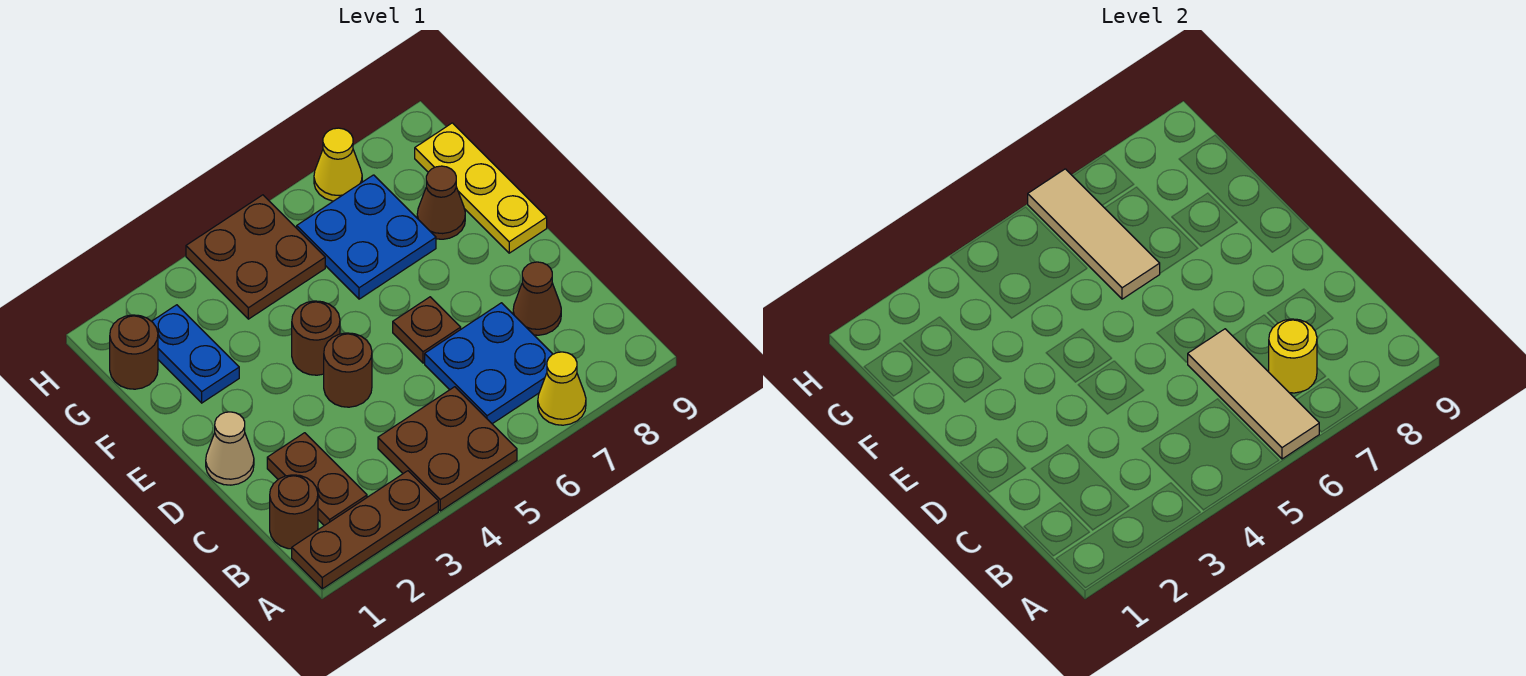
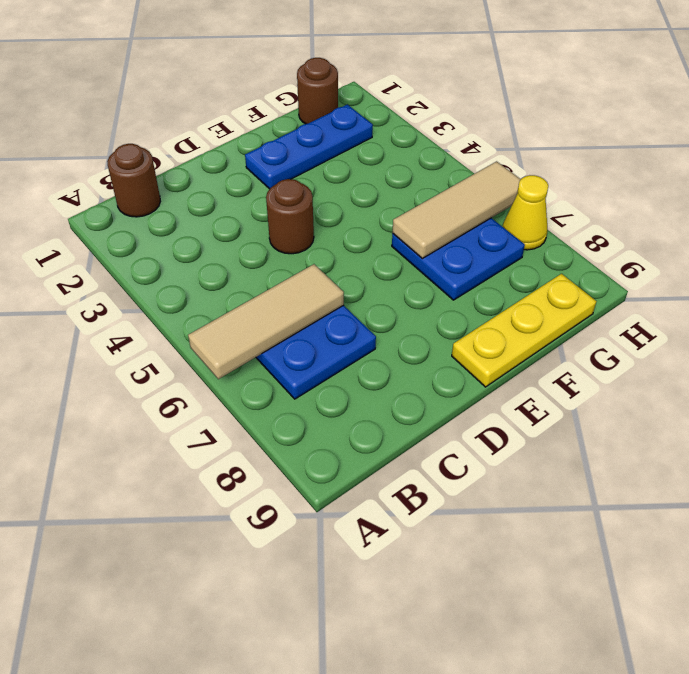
blue plate E2:G2 level 1 -> blue plate F2:G2 level 1
none -> brown plate A1:A3 level 1
none -> brown plate A4:B5 level 1
none -> yellow cone A7 level 1

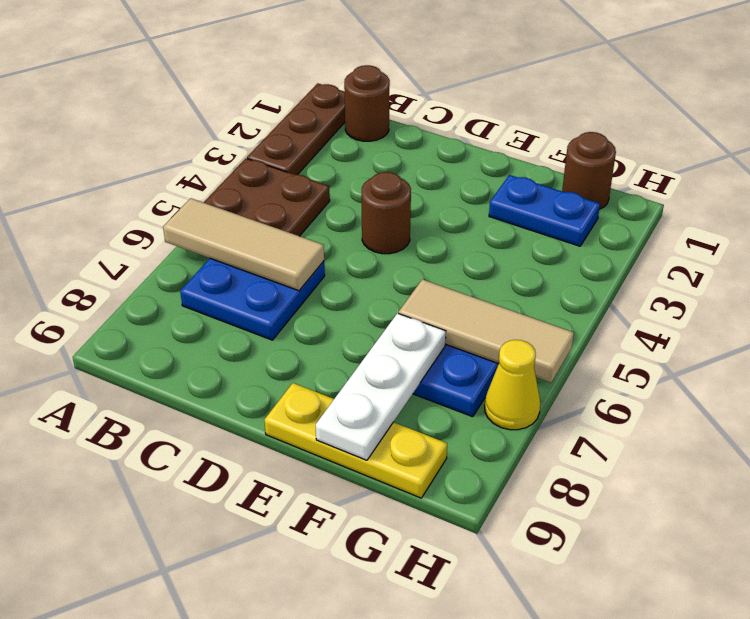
white plate F7:F9 level 2 -> none
none -> yellow cone A7 level 1
none -> brown plate B2:C2 level 1
none -> brown cone C8 level 1

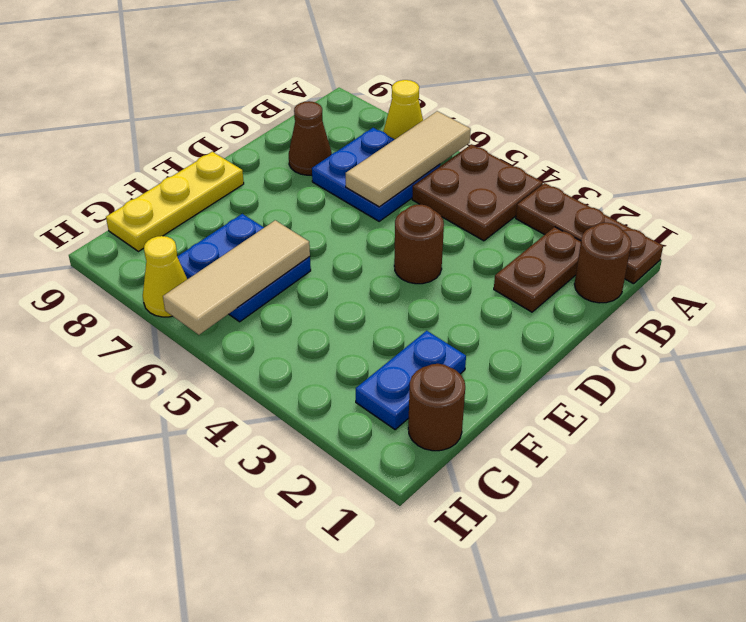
none -> tan cone D1 level 1
none -> brown plate D6 level 1
none -> brown round brick E4 level 1

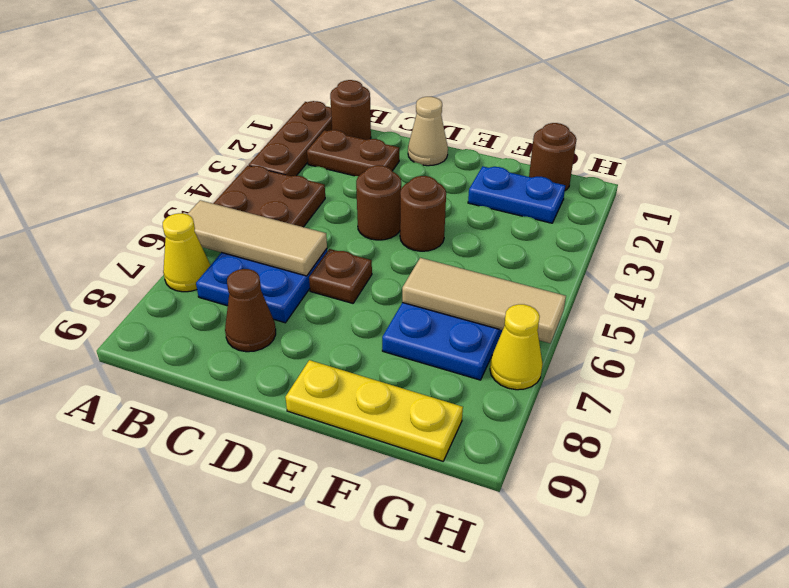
none -> brown cone F8 level 1
none -> brown plate G4:H5 level 1
none -> yellow round brick B7 level 2

